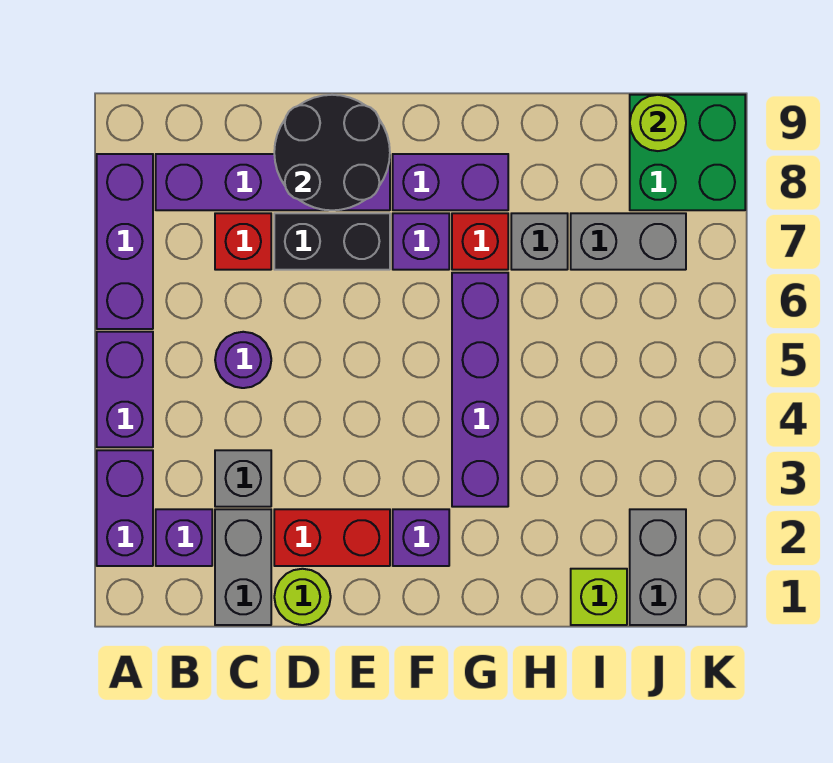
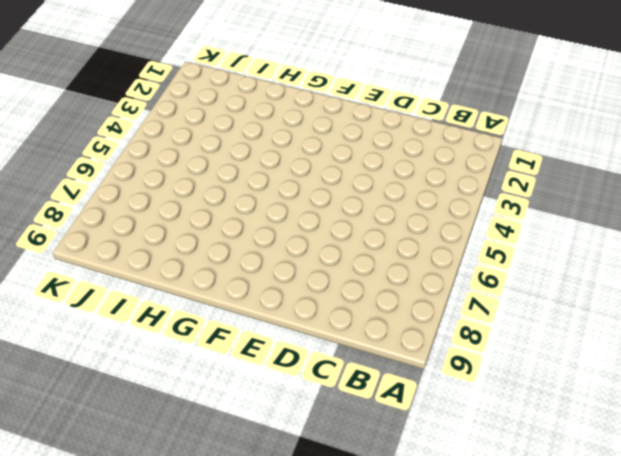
none -> purple brick A2:A3 level 1
none -> purple brick A4:A5 level 1
none -> purple brick A6:A8 level 1

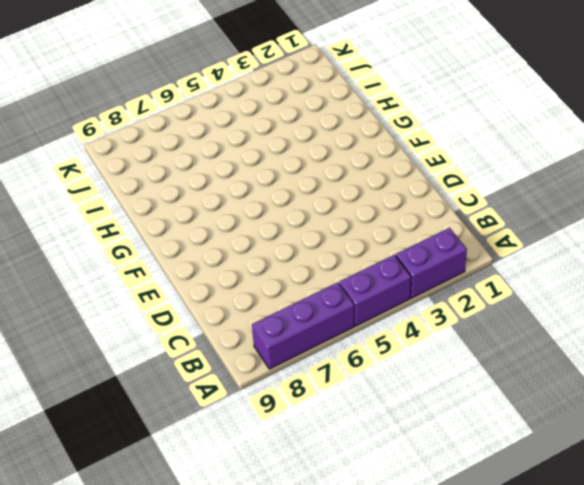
none -> purple brick B2 level 1
none -> purple brick B8:E8 level 1
none -> grey brick C1:C2 level 1

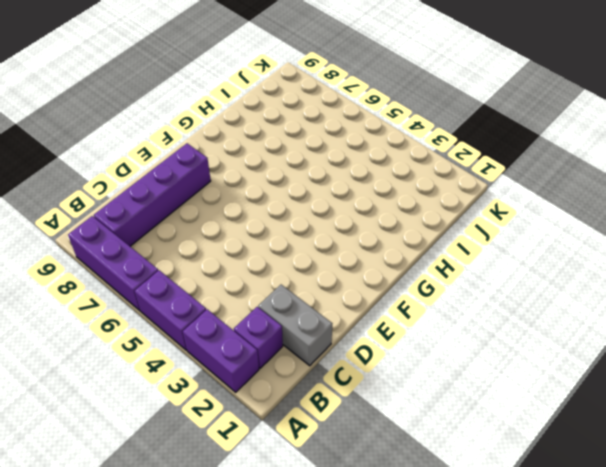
none -> grey brick C3 level 1
none -> purple round brick C5 level 1
none -> red brick C7 level 1

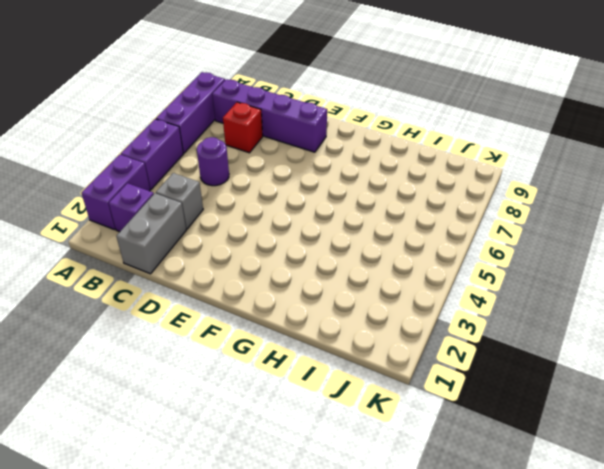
none -> lime round brick D1 level 1
none -> red brick D2:E2 level 1
none -> black brick D7:E7 level 1

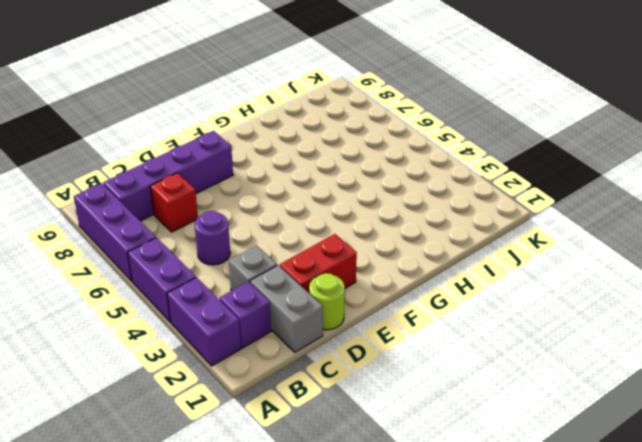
none -> black brick D7:E7 level 1
none -> purple brick F2 level 1
none -> purple brick F7 level 1

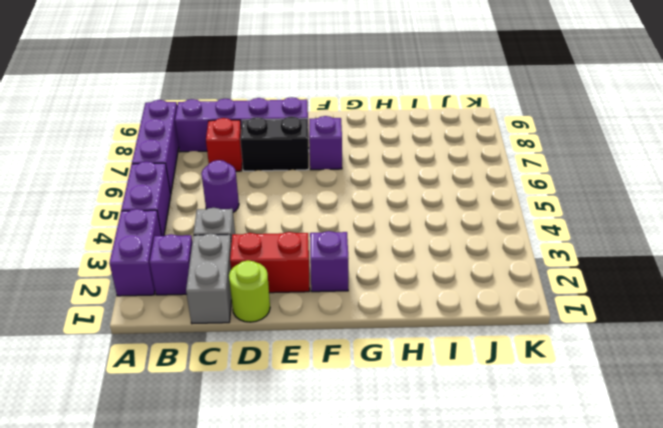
none -> purple brick F8:G8 level 1
none -> purple brick G3:G6 level 1
none -> red brick G7 level 1

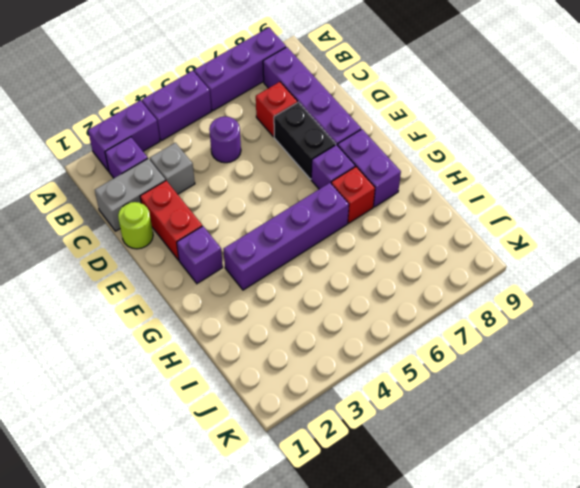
none -> grey brick H7 level 1
none -> lime brick I1 level 1
none -> grey brick I7:J7 level 1

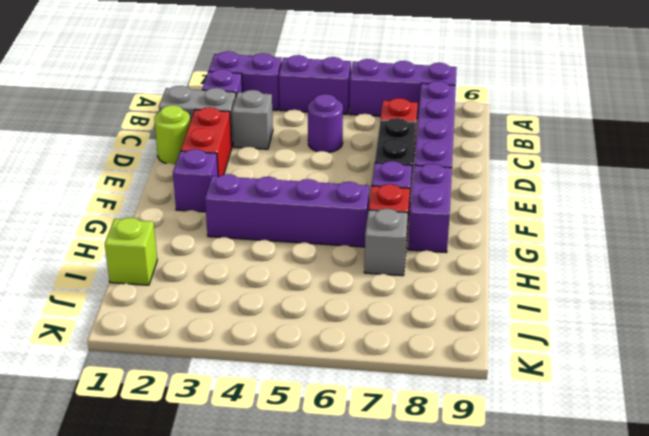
none -> grey brick I7:J7 level 1
none -> grey brick J1:J2 level 1
none -> green brick J8:K9 level 1

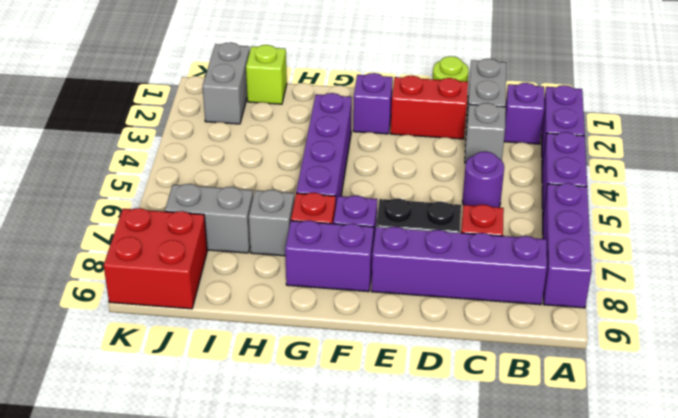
red brick J8:K9 level 1 -> green brick J8:K9 level 1
none -> black round brick D8:E9 level 2
none -> lime round brick J9 level 2

